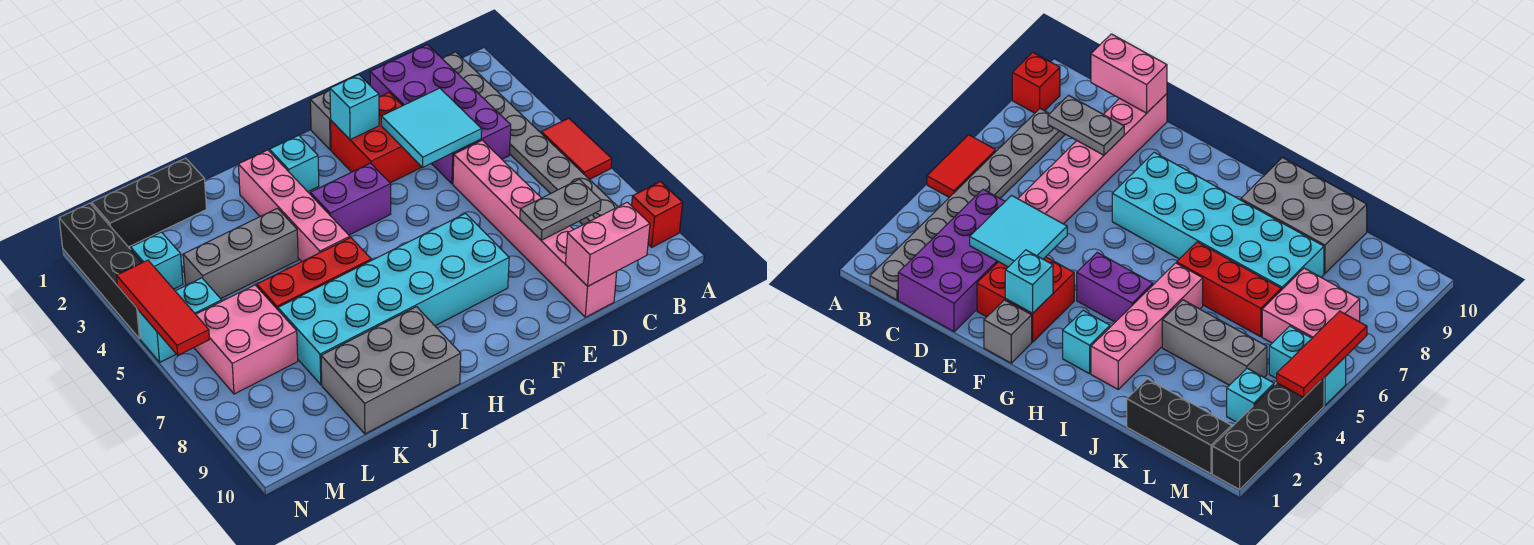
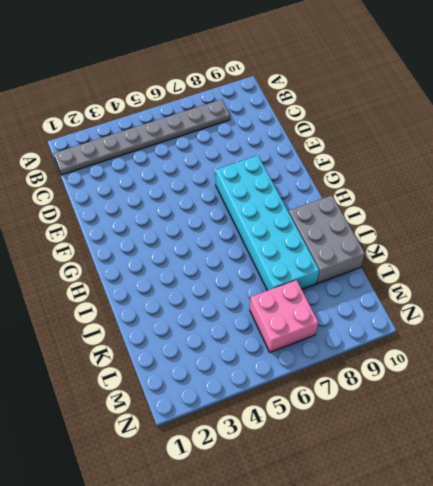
none -> red tile A5:A6 level 1
none -> red brick A9 level 1
none -> purple brick C1:D4 level 1

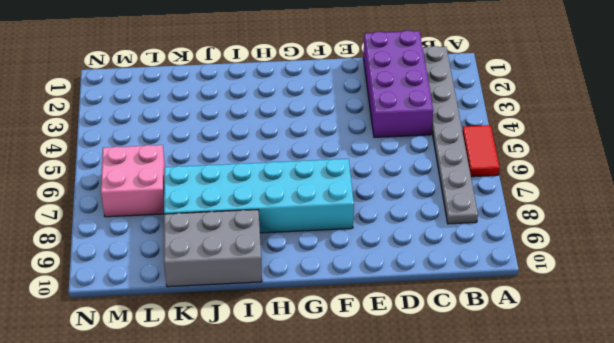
none -> red brick A9 level 1
none -> pink brick D5:D10 level 1
none -> red brick E2:F3 level 1

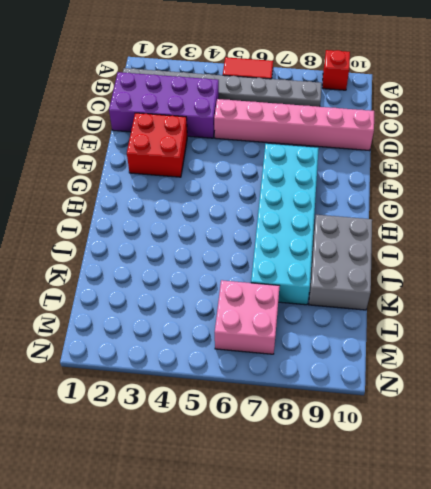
none -> grey brick F1 level 1
none -> purple brick G4:H4 level 1
none -> cyan brick H2 level 1

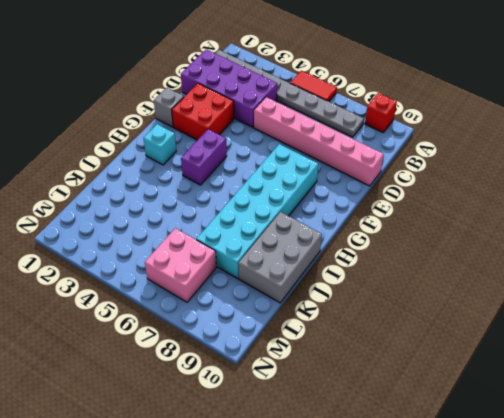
none -> pink brick I2:I5 level 1
none -> red brick I6:K6 level 1
none -> grey brick J4:L4 level 1

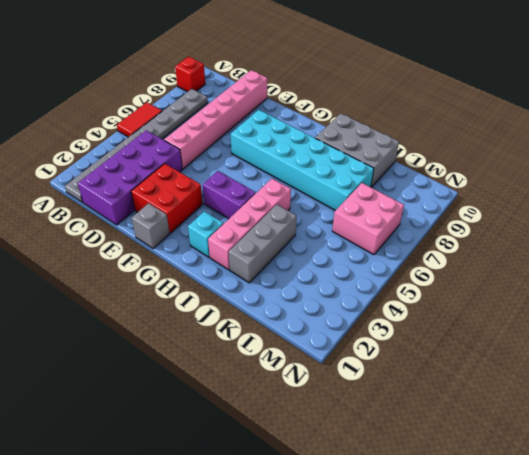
grey brick J2:J4 level 1 -> grey brick J4:L4 level 1
none -> red brick I6:K6 level 1
none -> black brick K1:M1 level 1
none -> cyan brick M3 level 1

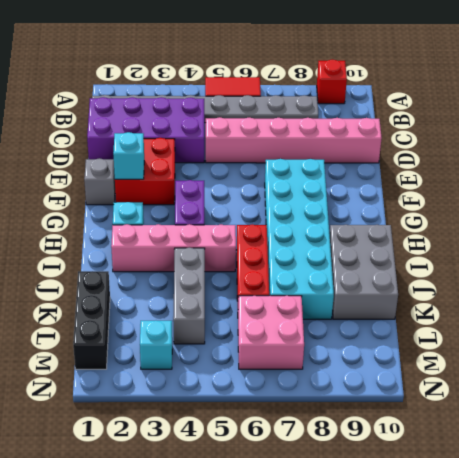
none -> cyan brick M5:N5 level 1
none -> black brick N1:N4 level 1
none -> grey plate C8:D8 level 2

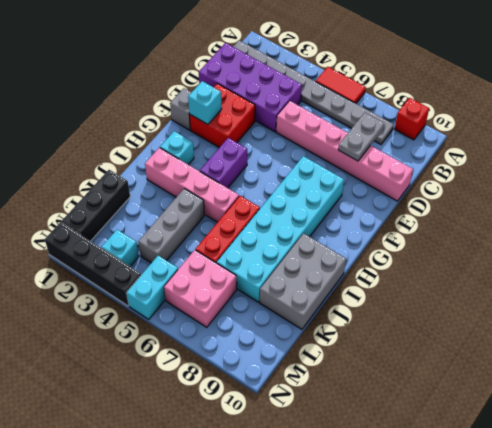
none -> pink brick C10:D10 level 2
none -> cyan tile D3:E4 level 2
none -> red tile N4:N6 level 2

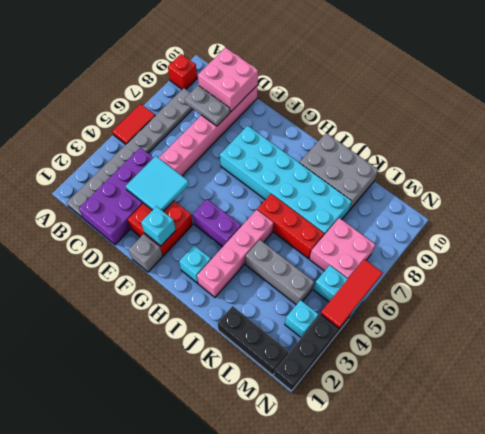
pink brick C9:D10 level 2 -> pink brick C10:D10 level 2

